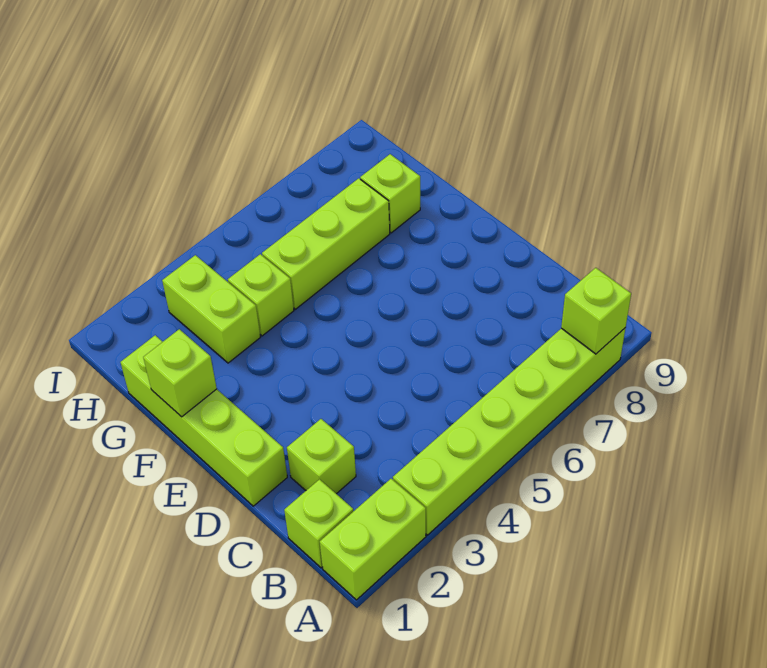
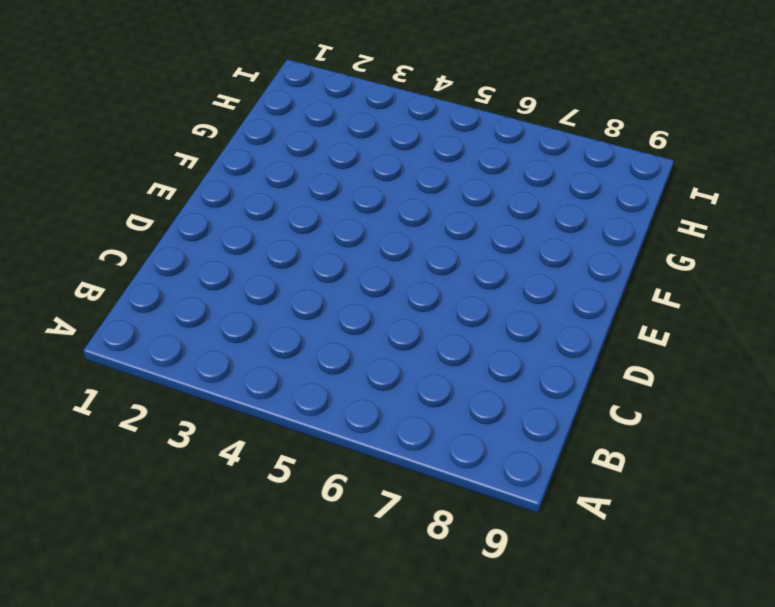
none -> lime brick A1:A2 level 1
none -> lime brick A3:A8 level 1

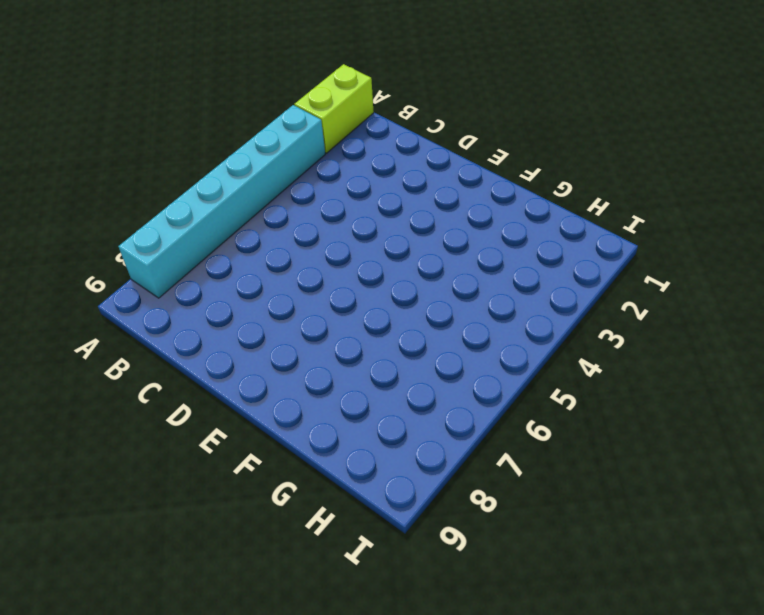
cyan brick A3:A8 level 1 -> lime brick A3:A8 level 1
none -> lime brick B1 level 1
none -> lime brick C2 level 1

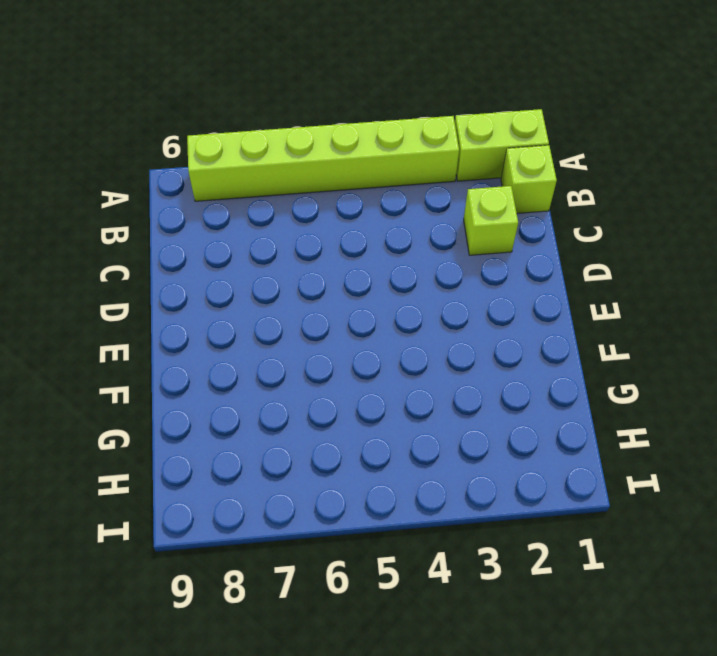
none -> lime brick D1:G1 level 1
none -> lime brick G3:H3 level 1

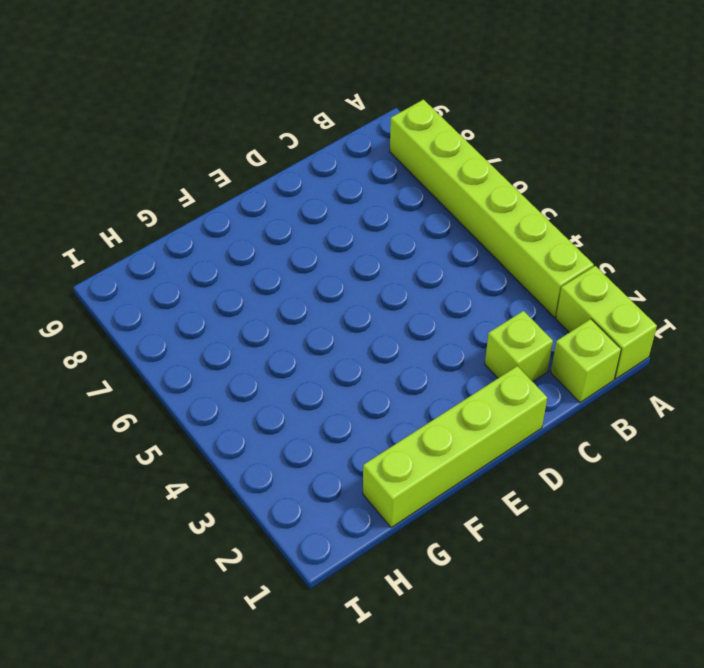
none -> lime brick G3:H3 level 1
none -> lime brick G4 level 1

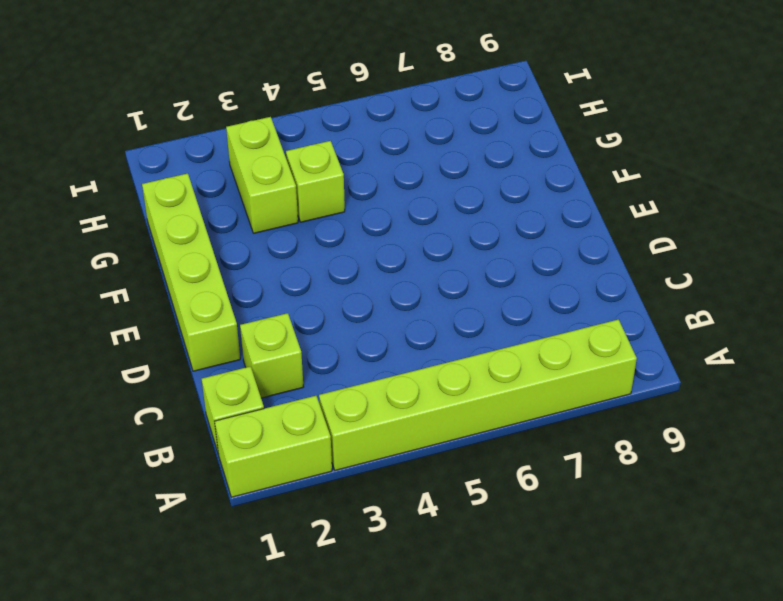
none -> lime brick G5:G7 level 1
none -> lime brick G8 level 1

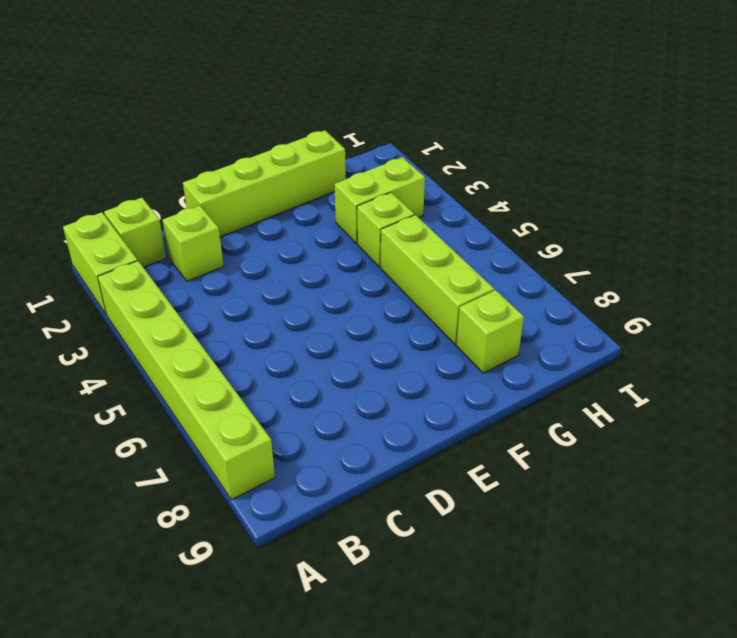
none -> lime brick A8 level 2
none -> lime brick F1 level 2

